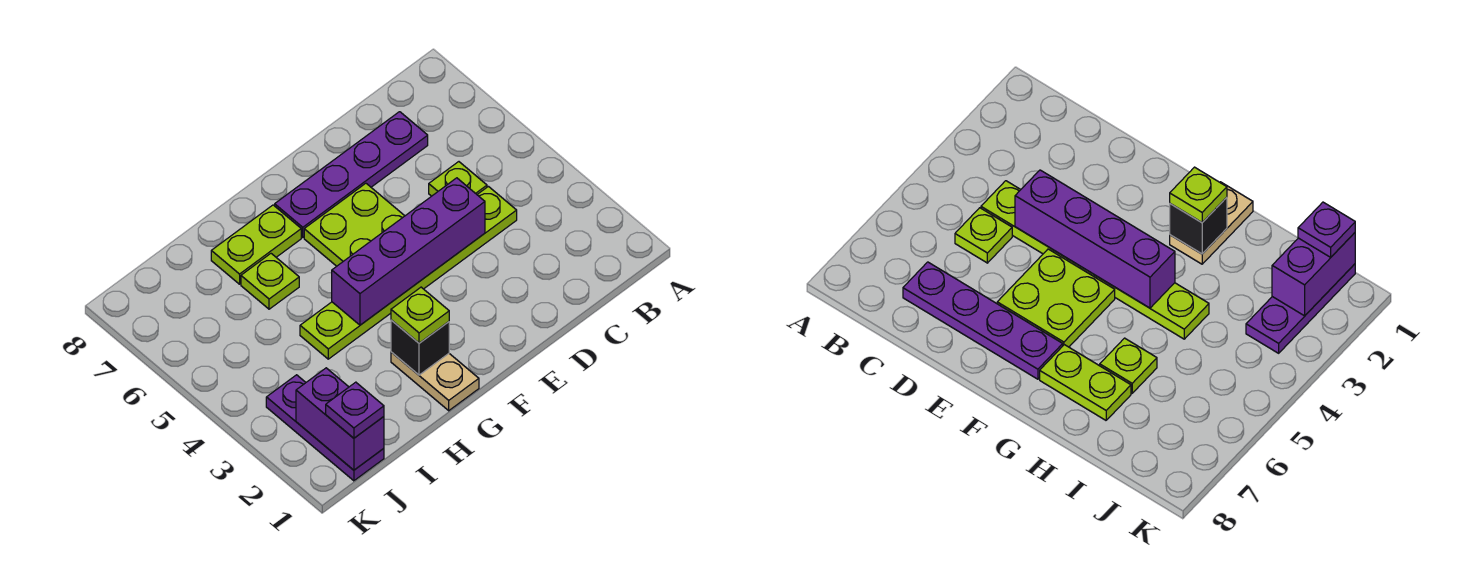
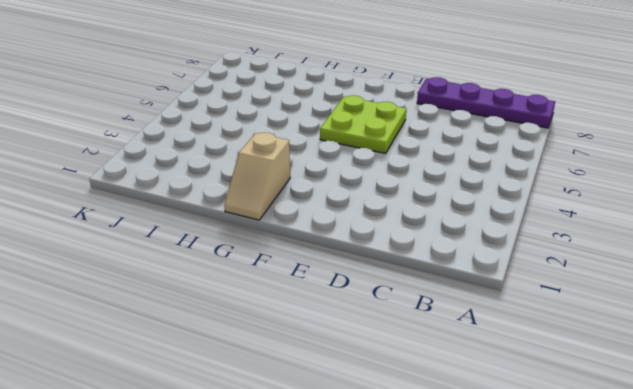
purple plate A8:D8 level 1 -> purple plate C7:F7 level 1
tan slope G1:G2 level 1 top 2 -> tan plate G1:G2 level 1
none -> lime plate C4:H4 level 1
none -> lime plate C5 level 1
none -> lime plate G7:H7 level 1

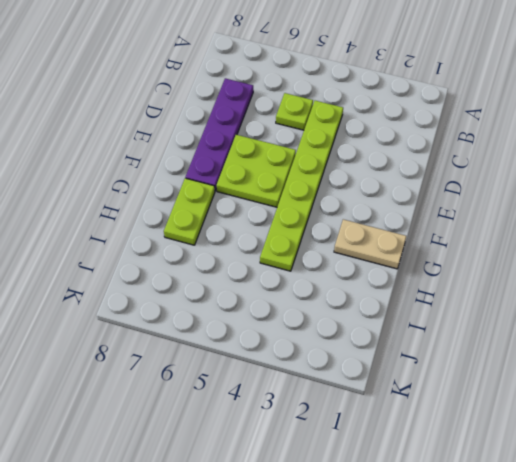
none -> lime plate H6 level 1
none -> purple plate J1:J3 level 1
none -> purple brick D4:G4 level 2

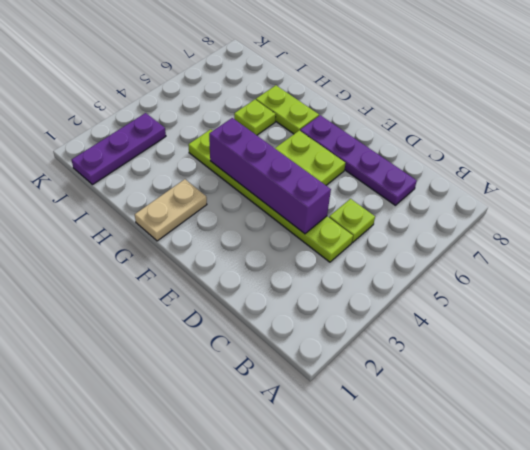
none -> black brick G2 level 2
none -> purple brick J1:J2 level 2
none -> lime plate G2 level 3

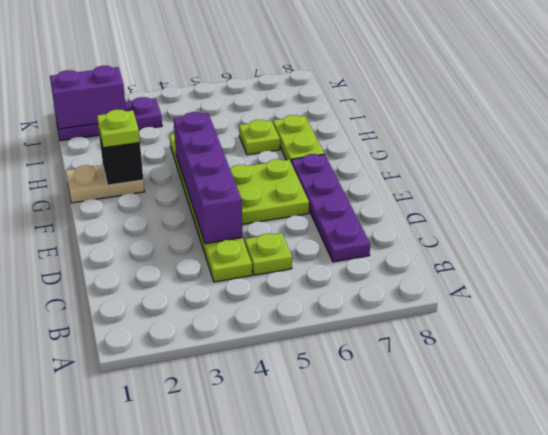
none -> purple plate J1 level 3

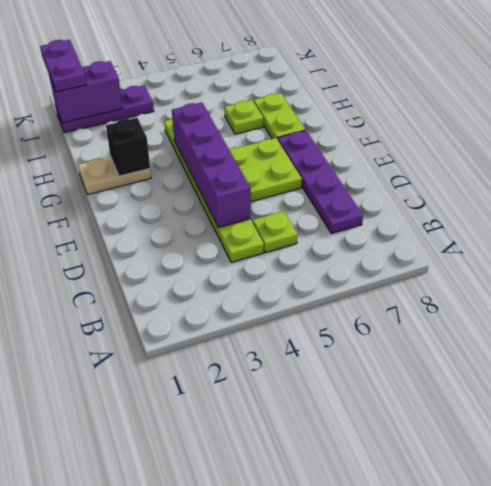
purple plate J1:K1 level 3 -> purple plate J1 level 3
none -> lime plate G2 level 3

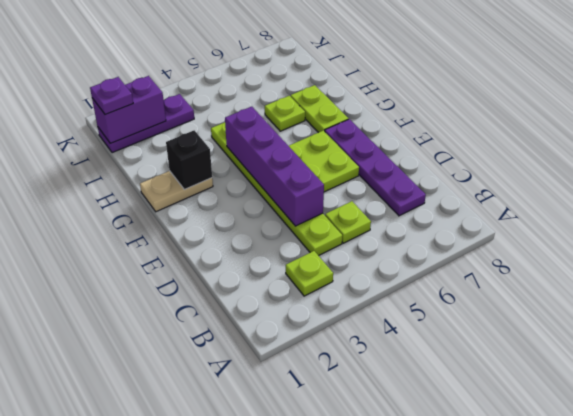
lime plate B3 level 1 -> lime plate G2 level 3

